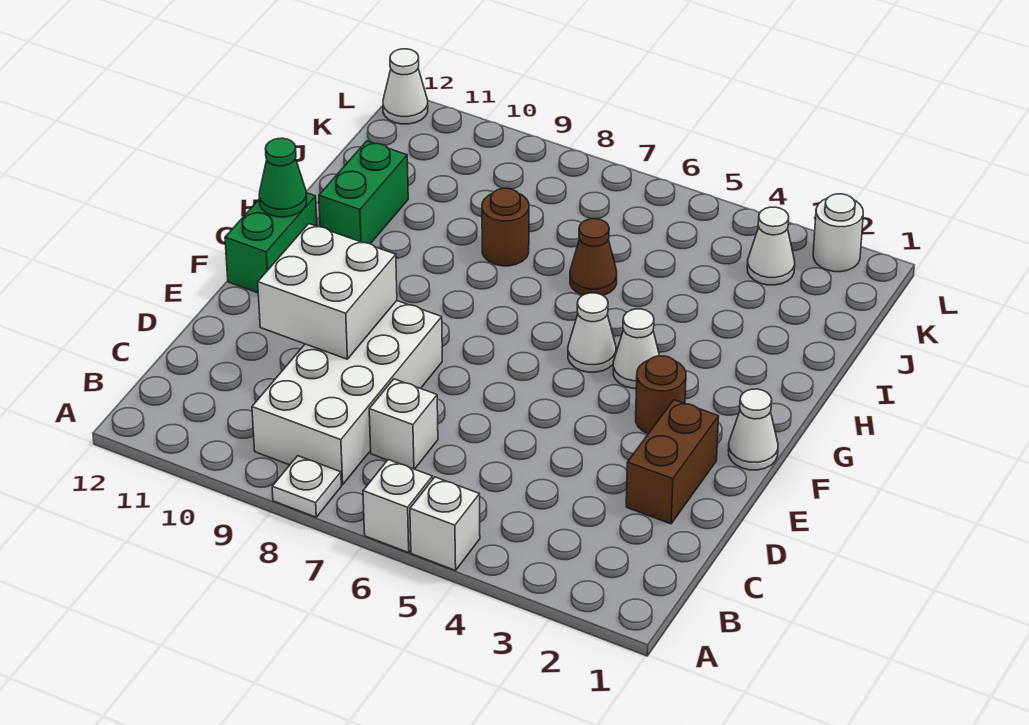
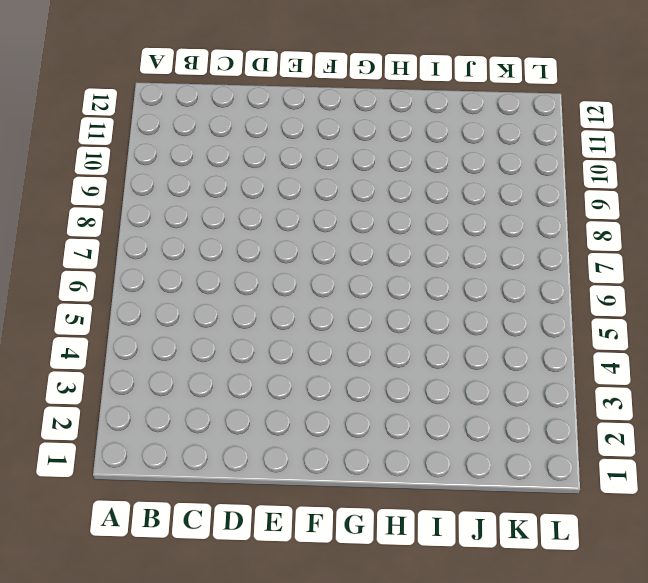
none -> white brick A5 level 1
none -> white brick A6 level 1
none -> white plate A8 level 1

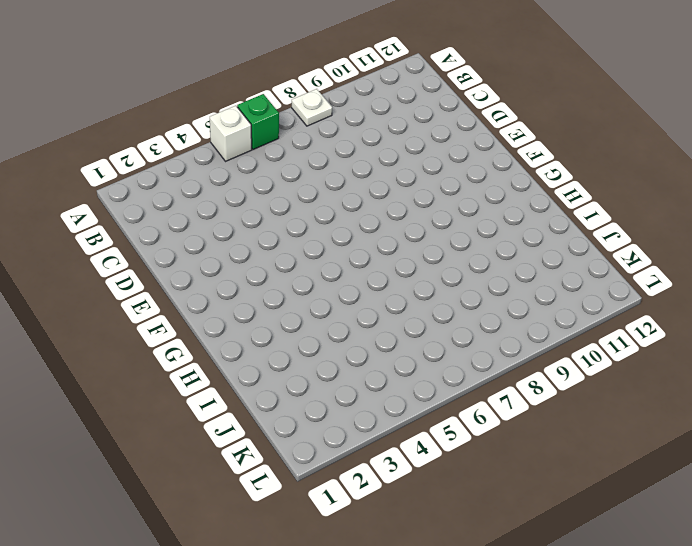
green brick A6 level 1 -> white brick A6 level 1
none -> white brick B8:E9 level 1
none -> white brick C7 level 1
none -> brown brick D2:E2 level 1

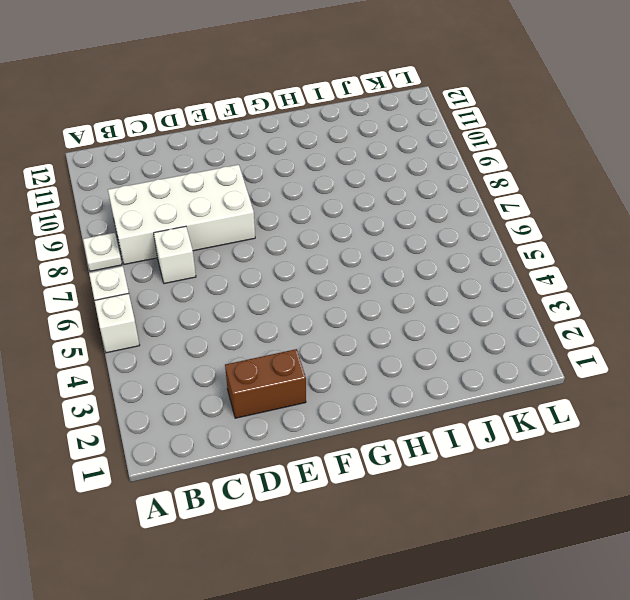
none -> white cone F1 level 1
none -> brown round brick F3 level 1
none -> green brick F12:G12 level 1

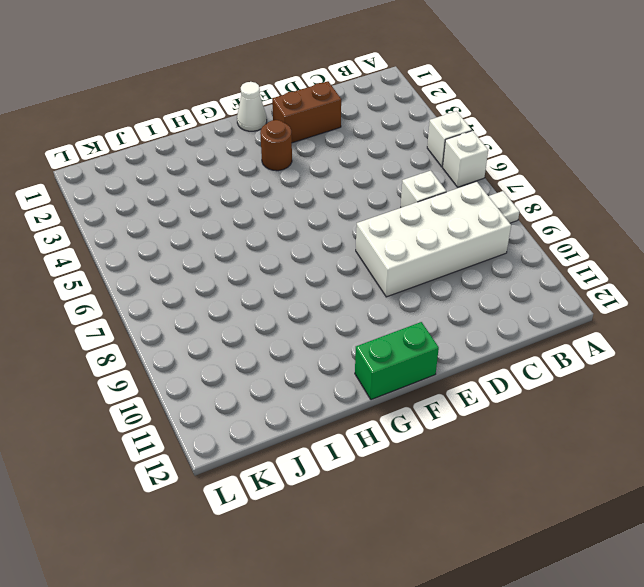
none -> white cone G4 level 1
none -> white cone G5 level 1
none -> green brick H11:I11 level 1

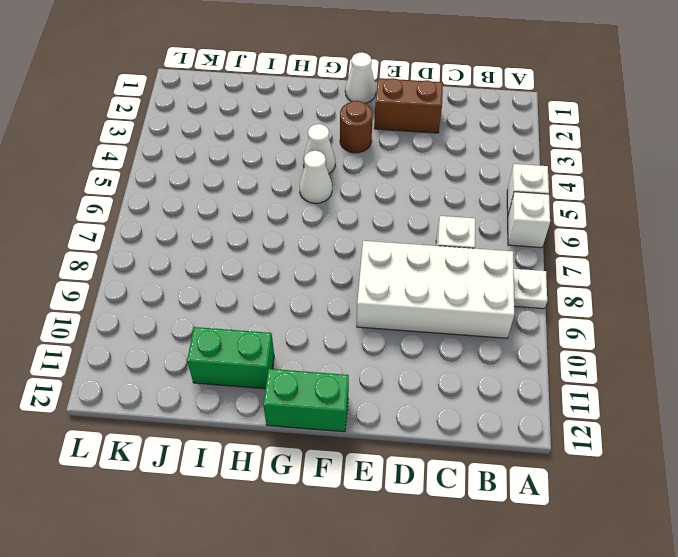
none -> brown cone I6 level 1
none -> brown round brick I8 level 1
none -> white cone K3 level 1

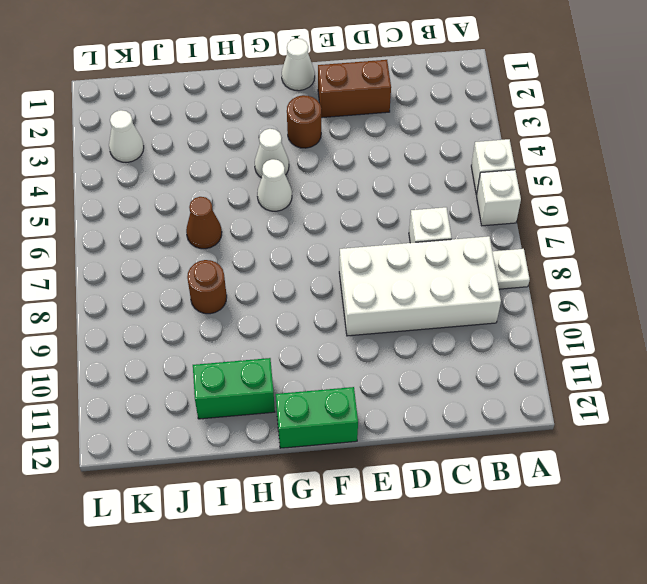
none -> white round brick L2 level 1
none -> white cone L12 level 1
none -> white brick D9:E10 level 2

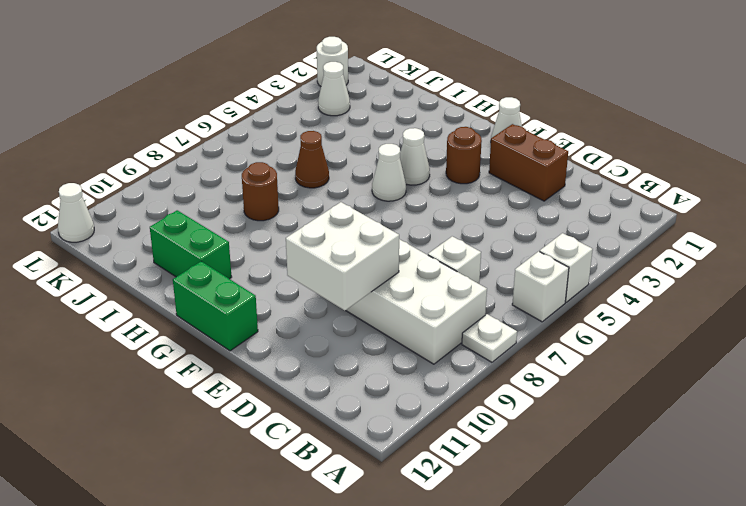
none -> green cone G12 level 2

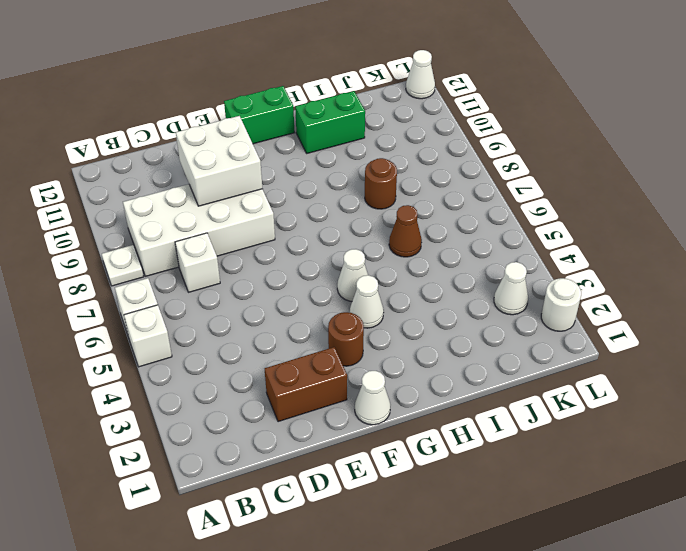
none -> green cone G12 level 2

